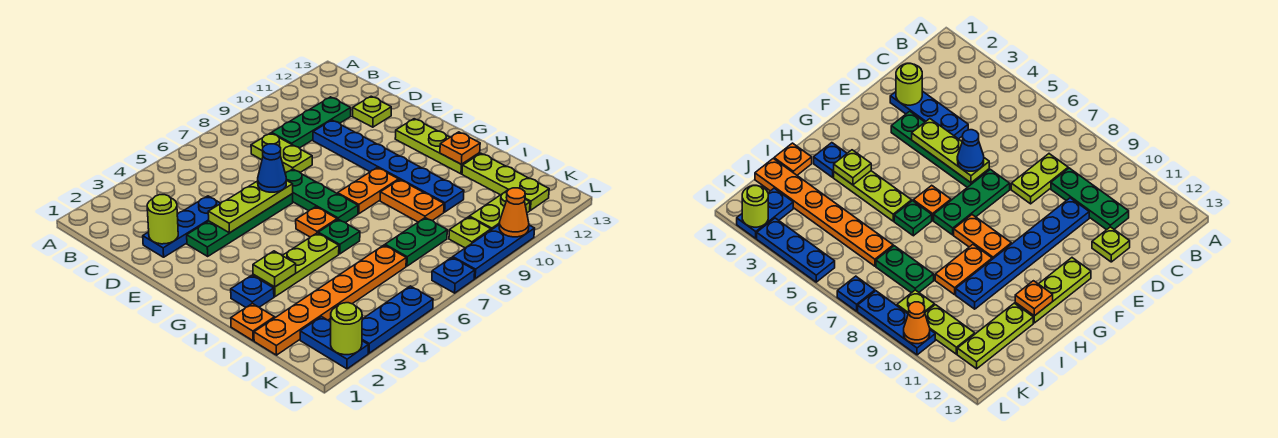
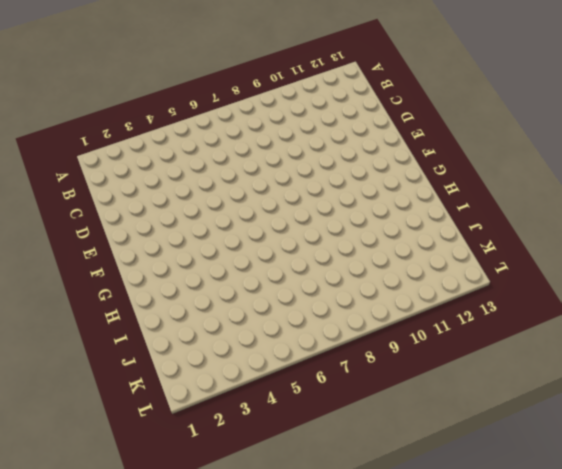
none -> lime plate C8:D8 level 1
none -> green plate C9:C11 level 1
none -> blue plate D2:D4 level 1
none -> blue plate D10:I10 level 1

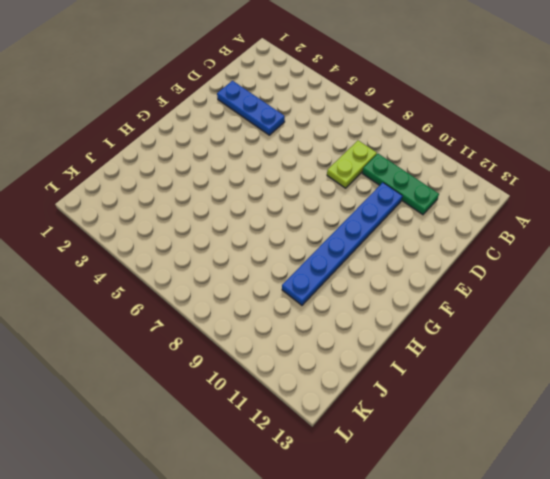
none -> lime plate D12 level 1
none -> green plate E3:E6 level 1
none -> green plate E7:G7 level 1
none -> lime plate F12:H12 level 1

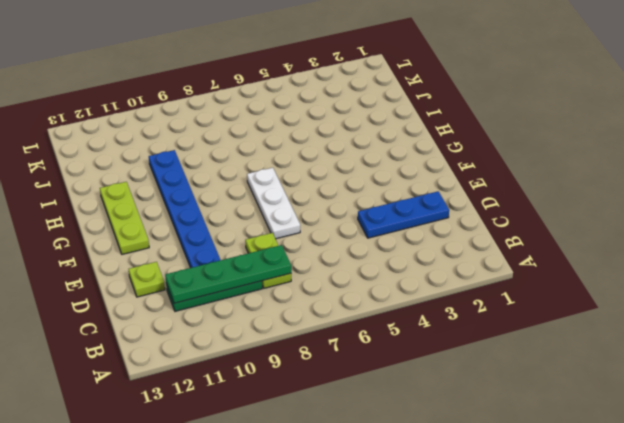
green plate C8:C11 level 2 -> green plate E3:E6 level 1
white plate E7:G7 level 1 -> green plate E7:G7 level 1
none -> orange plate G6 level 1
none -> orange plate G8:G9 level 1
none -> blue plate H2 level 1
none -> lime plate H3:H5 level 1

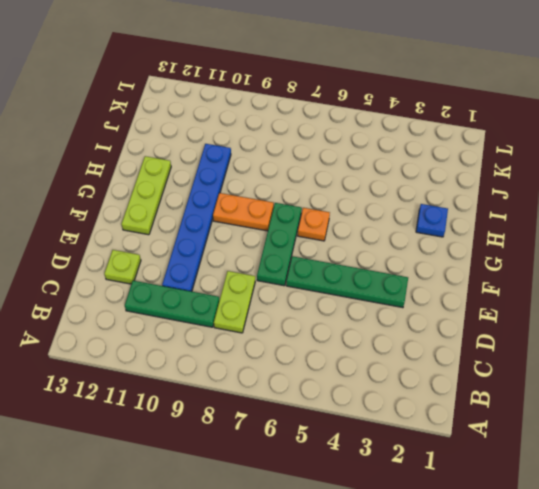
none -> blue plate D2:D4 level 1
none -> lime plate H3:H5 level 1
none -> green plate H6 level 1
none -> orange plate H9:I9 level 1

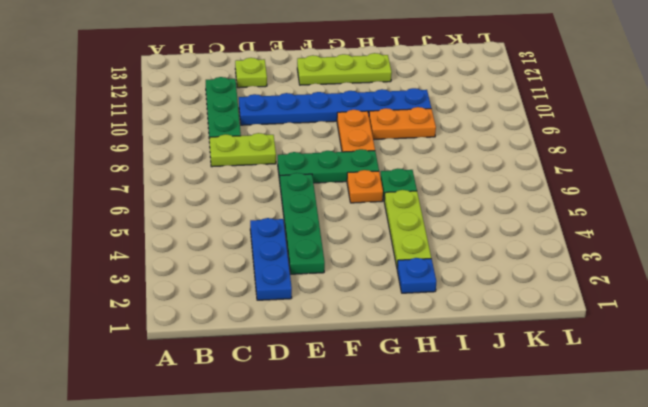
none -> orange plate I1 level 1
none -> lime plate I12:K12 level 1
none -> orange plate J1:J6 level 1
none -> green plate J7:J8 level 1

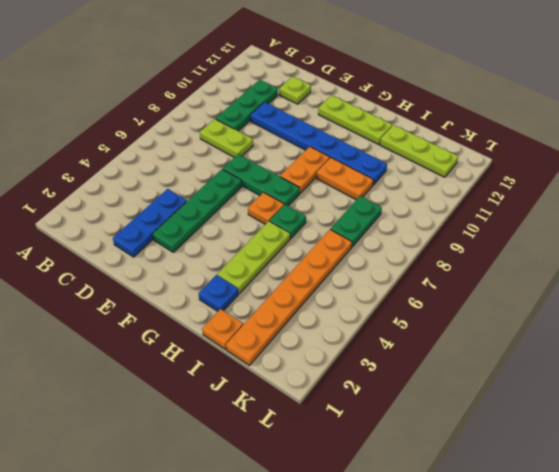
none -> blue plate K2:L2 level 1
none -> lime plate K9 level 1
none -> lime plate K10:K11 level 1
none -> blue plate L3:L5 level 1

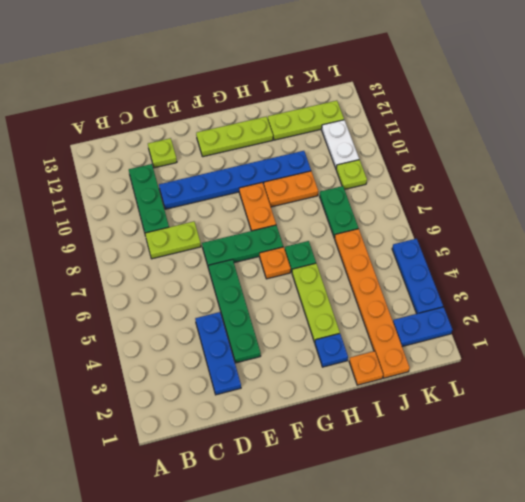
white plate K10:K11 level 1 -> lime plate K10:K11 level 1
none -> blue plate L7 level 1
none -> blue plate L8:L10 level 1
none -> lime round brick D2 level 2
none -> lime plate E4:E6 level 2

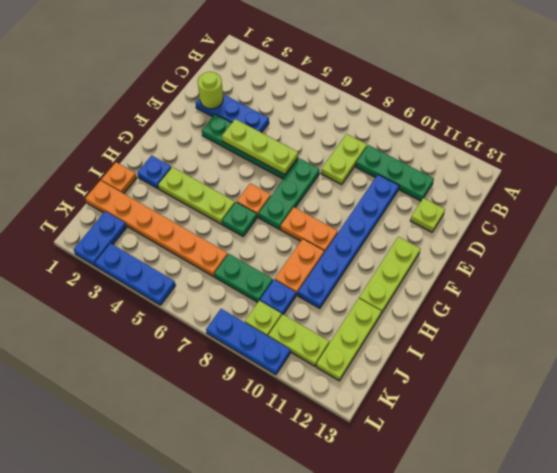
blue plate J9 level 1 -> blue plate L7 level 1
none -> lime plate H3 level 2
none -> orange plate H12 level 2
none -> lime round brick L2 level 2
none -> orange cone L10 level 2

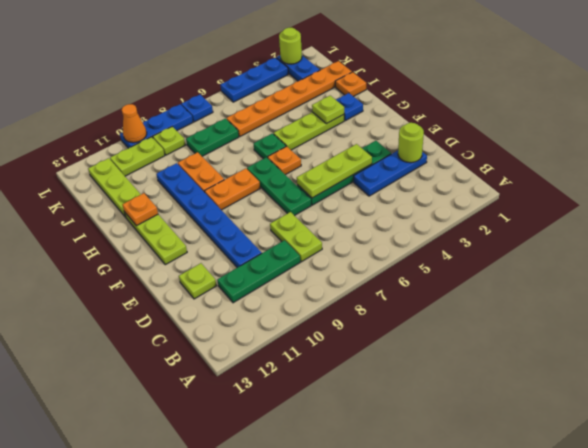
none -> blue cone E6 level 3

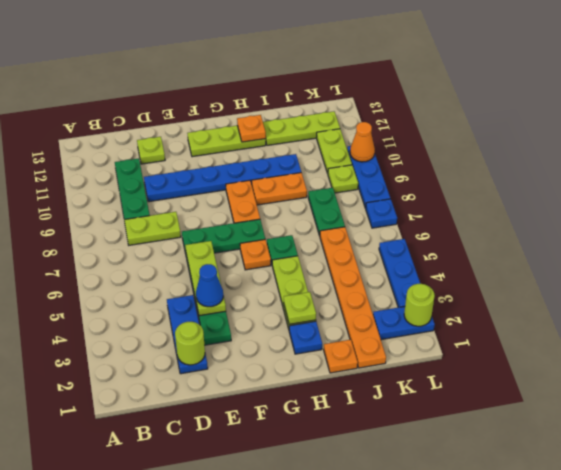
blue cone E4 level 3 -> blue cone E6 level 3

